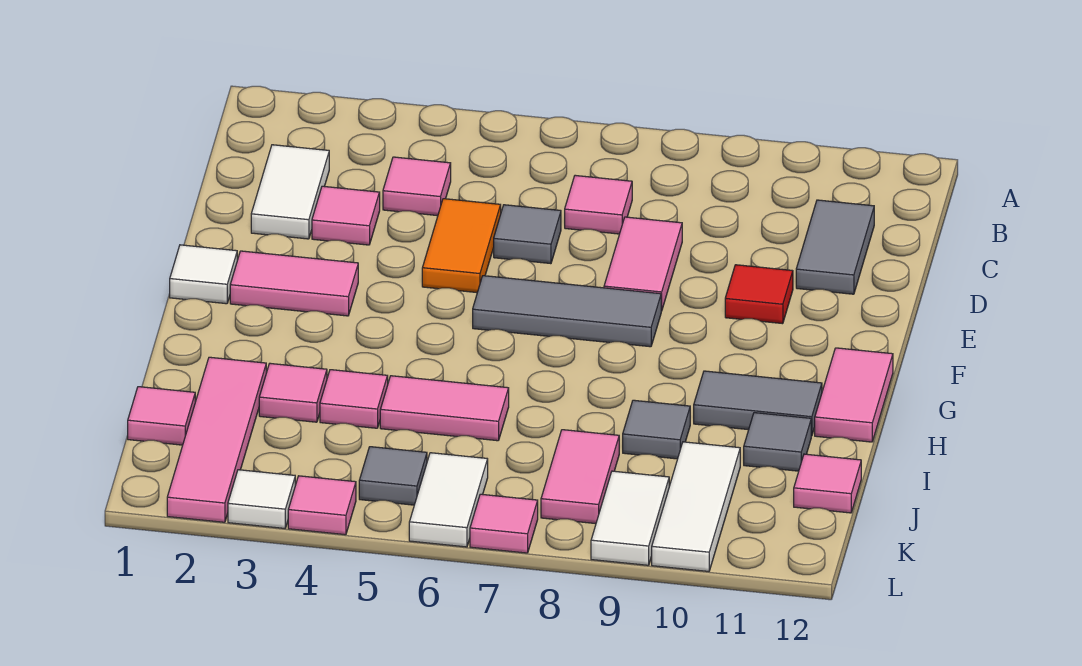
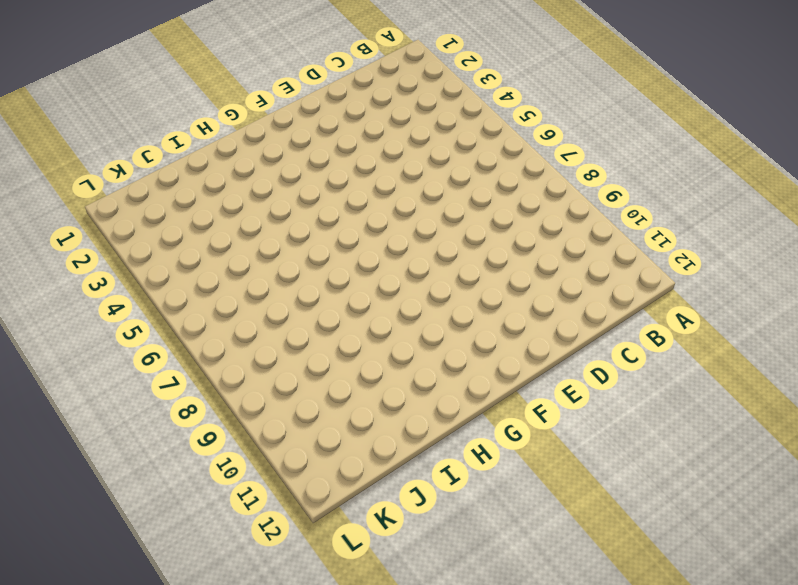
none -> white tile C2:D2 level 1
none -> pink tile C4 level 1
none -> pink tile C7 level 1
none -> grey tile C11:D11 level 1

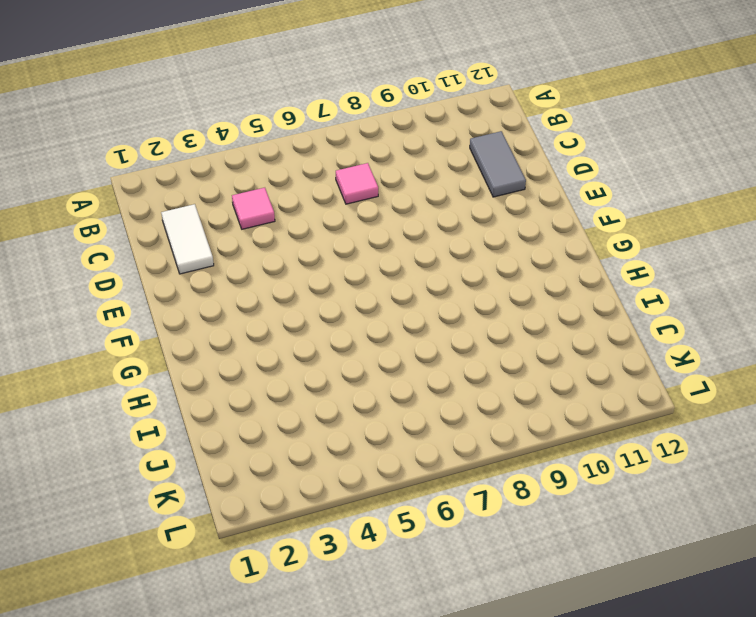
none -> pink tile D3 level 1
none -> orange tile D5:E5 level 1
none -> grey tile D6 level 1
none -> pink tile D8:E8 level 1

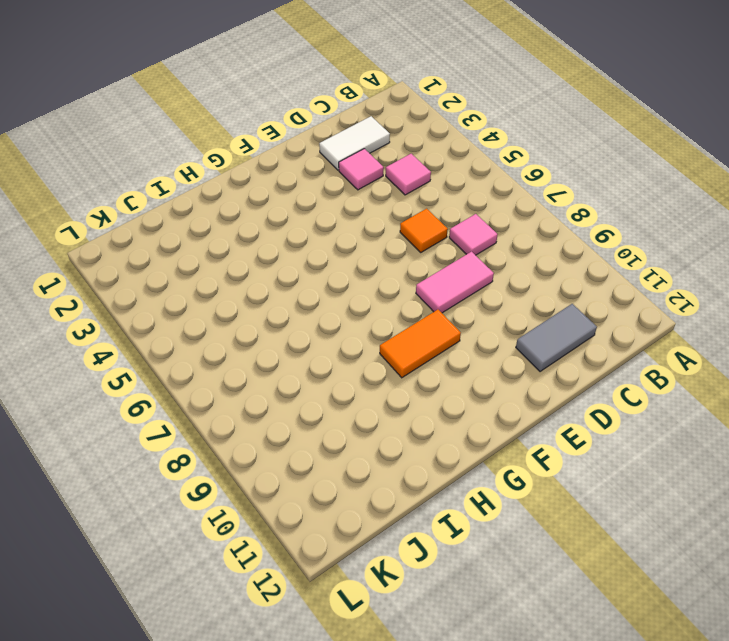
orange tile D6 level 1 -> grey tile D6 level 1
orange tile F9:G9 level 1 -> orange tile D5:E5 level 1
none -> red tile E10 level 1
none -> white tile F1 level 1
none -> pink tile F2:F3 level 1
none -> grey tile F6:F8 level 1

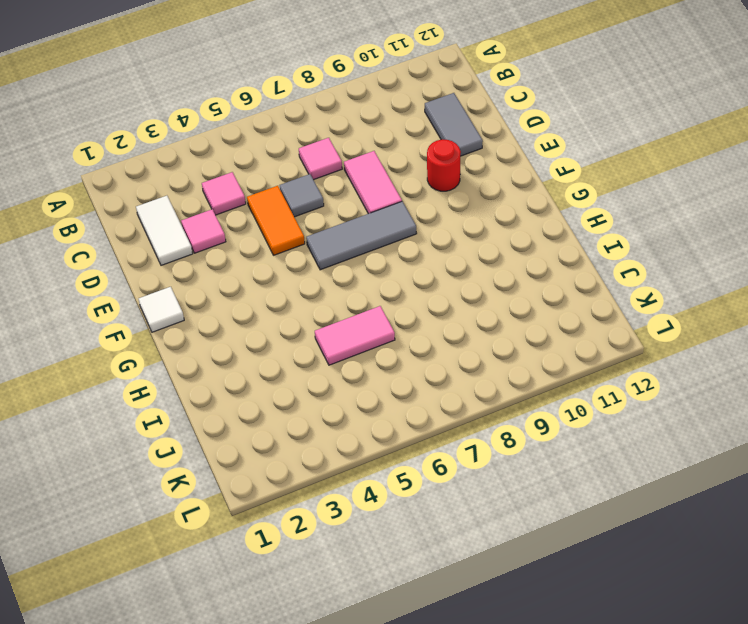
red round brick E10 level 1 -> red tile E10 level 1
none -> pink tile F2:F3 level 1
none -> pink tile G12:H12 level 1
none -> grey tile H10:H11 level 1
none -> pink tile I2:L2 level 1

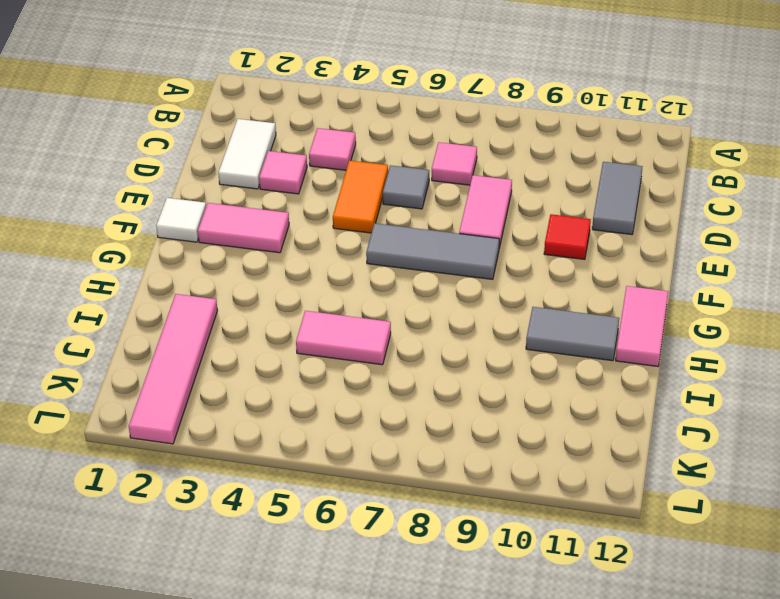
none -> pink tile I3 level 1
none -> pink tile I4 level 1
none -> grey tile I9 level 1
none -> grey tile I11 level 1

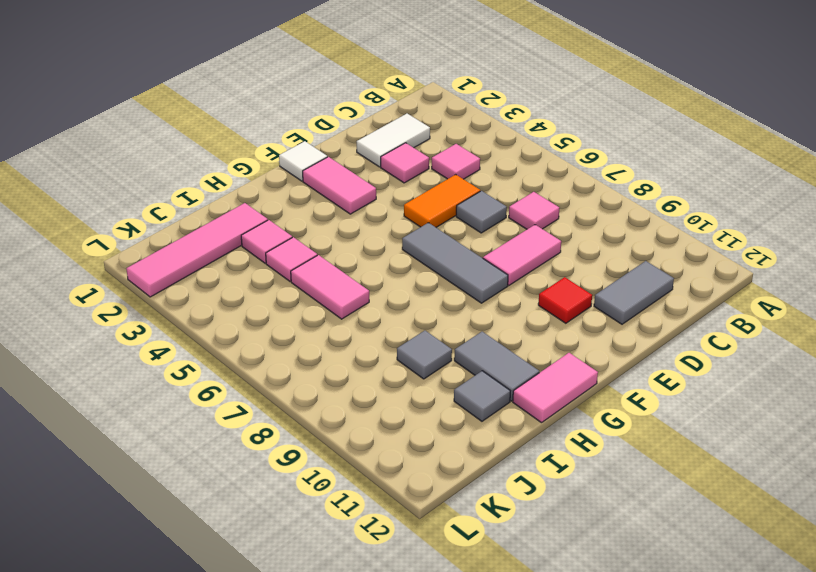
none -> pink tile J1 level 1
none -> pink tile J8:K8 level 1
none -> white tile J10:L10 level 1
none -> pink tile J12 level 1

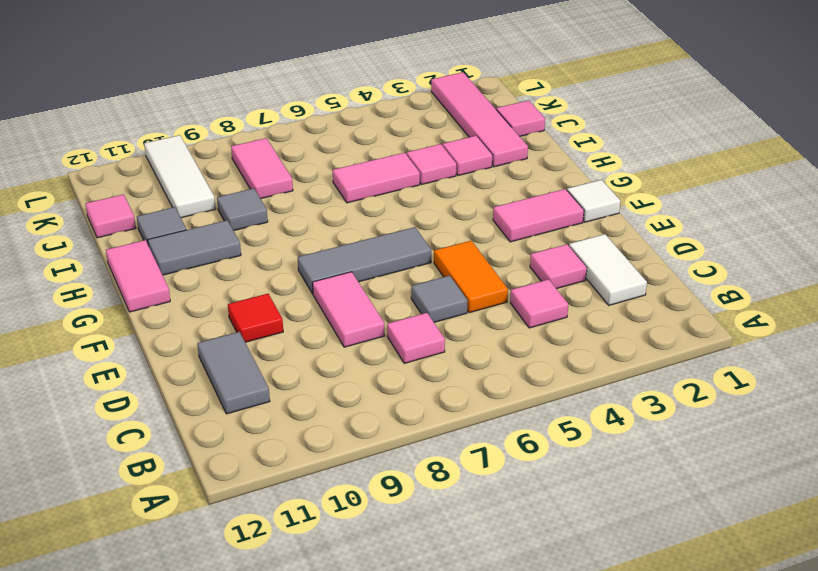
none -> grey tile K5 level 1
none -> white tile K6:L6 level 1
none -> white tile K9:L9 level 1
none -> white tile L3 level 1

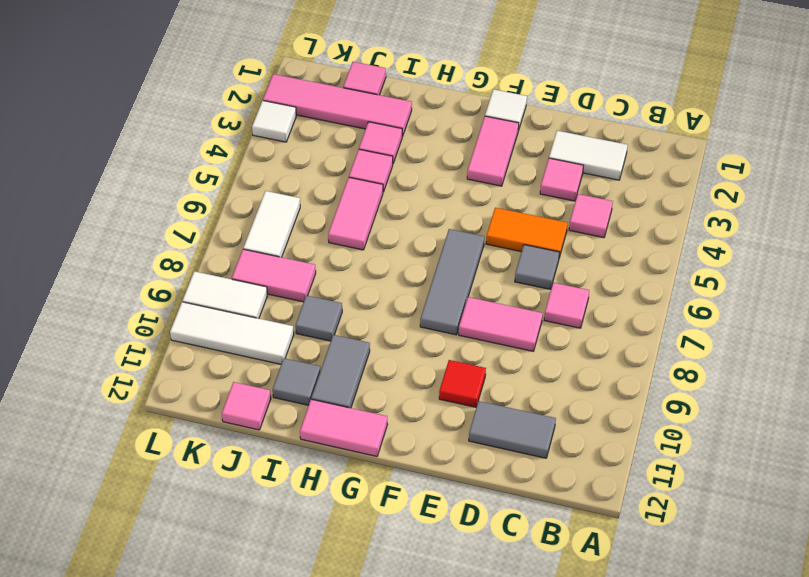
white tile K6:K7 level 1 -> white tile K6:L6 level 1
none -> grey tile K5 level 1
none -> pink tile L4 level 1
none -> pink tile L7 level 1

